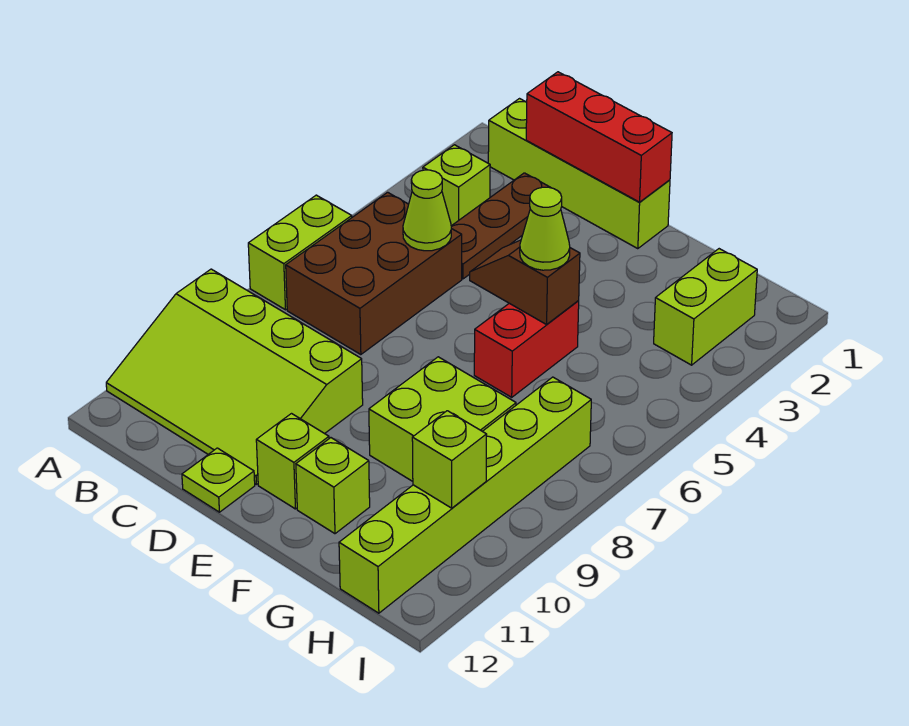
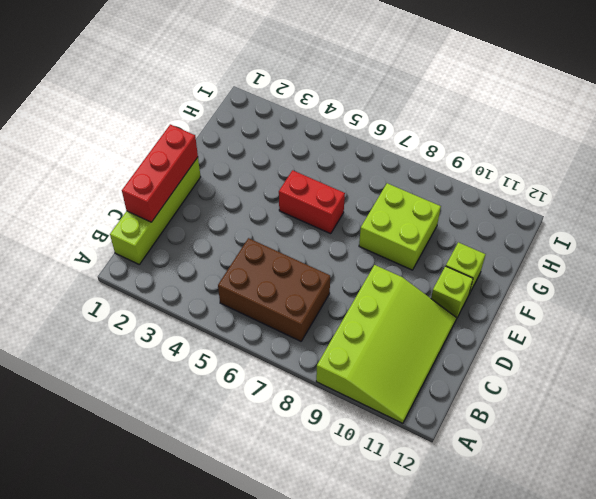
none -> lime brick A6:A7 level 1
none -> lime brick B3 level 1
none -> brown plate C2:C4 level 1

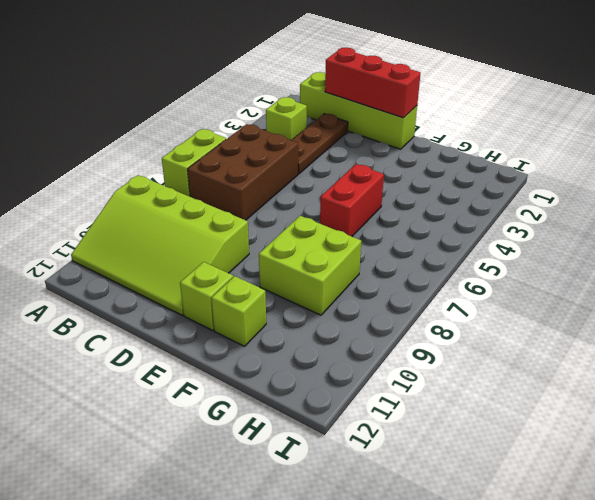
none -> lime plate D12 level 1
none -> lime brick H2:H3 level 1
none -> lime brick H7:H12 level 1

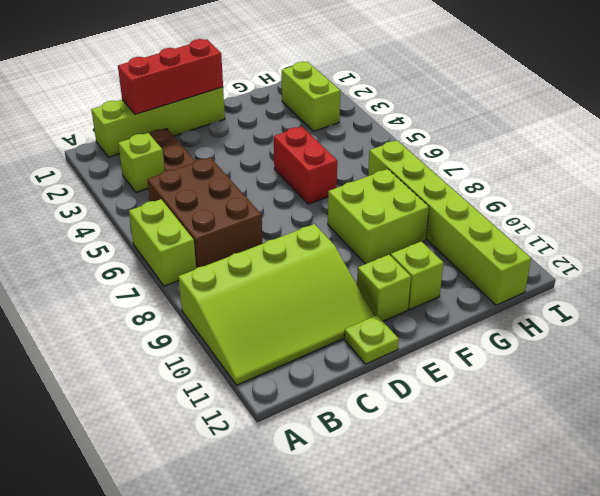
none -> lime cone C5 level 2
none -> brown slope E5:F5 level 2 top F
none -> lime brick H10 level 2

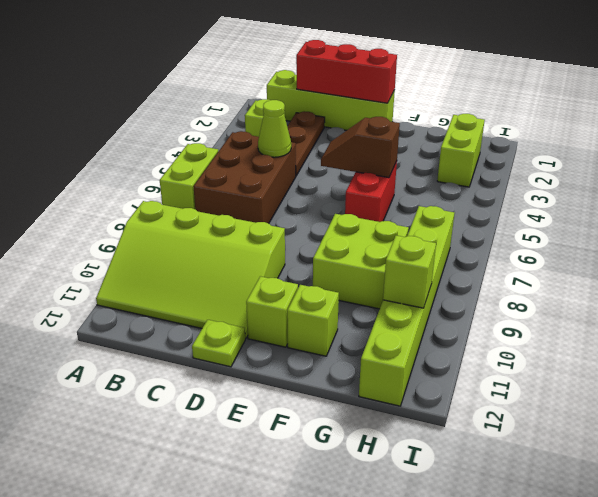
none -> lime cone F5 level 3

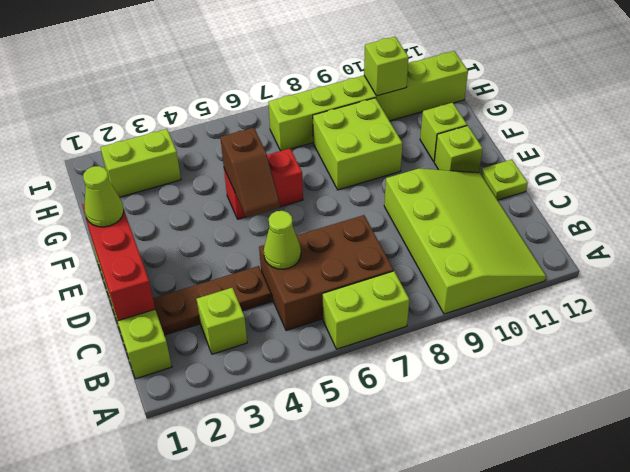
lime cone E1 level 3 -> lime cone F5 level 3

